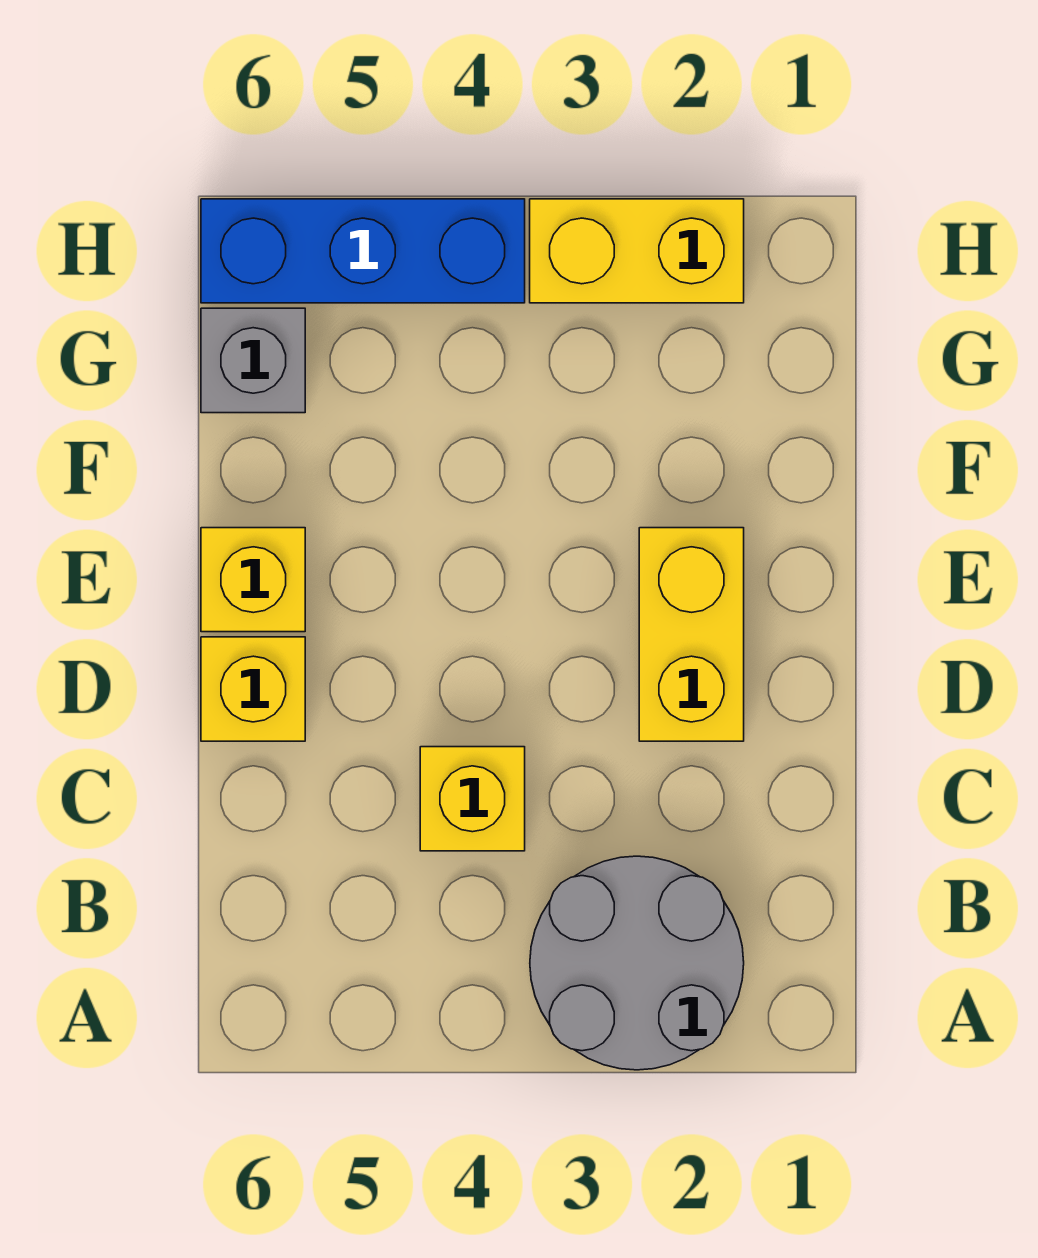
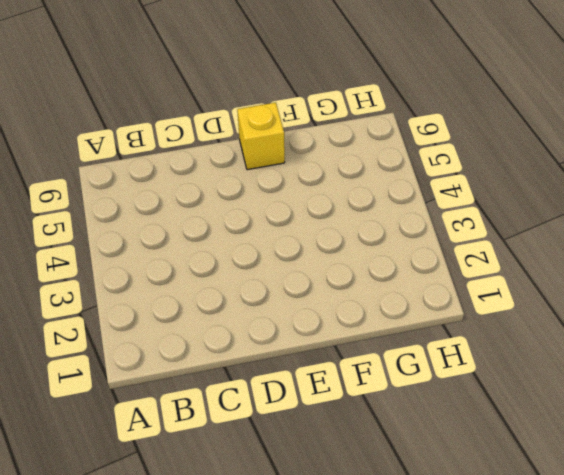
none -> grey round brick A2:B3 level 1
none -> yellow brick C4 level 1

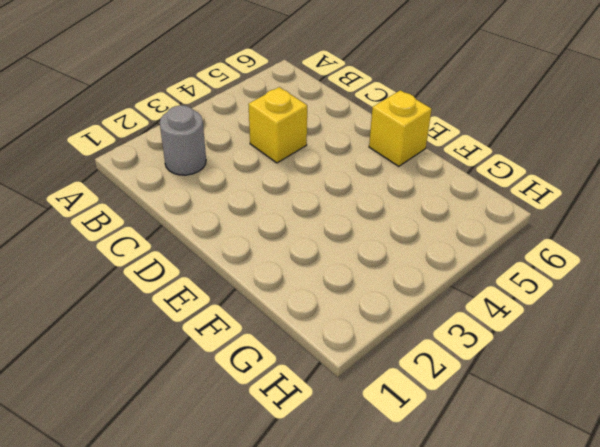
grey round brick B2 level 1 -> grey round brick A2:B3 level 1
none -> yellow brick D2:E2 level 1
none -> yellow brick D6 level 1

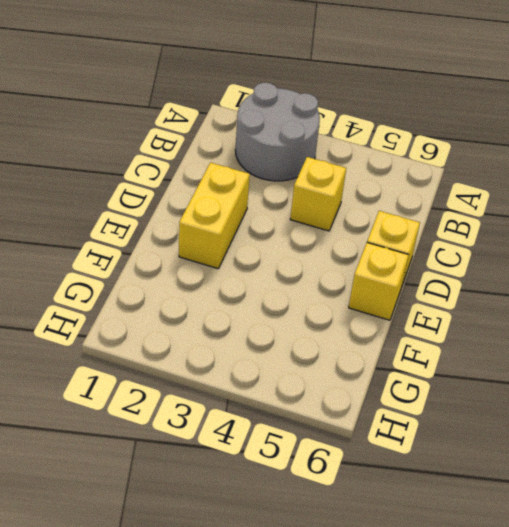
none -> grey brick G6 level 1
none -> yellow brick H2:H3 level 1

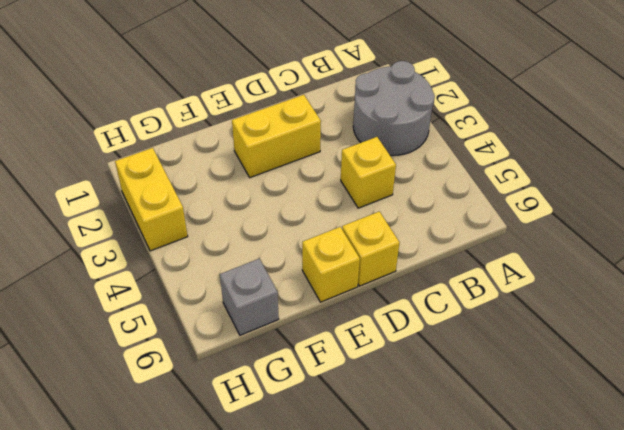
none -> blue brick H4:H6 level 1

